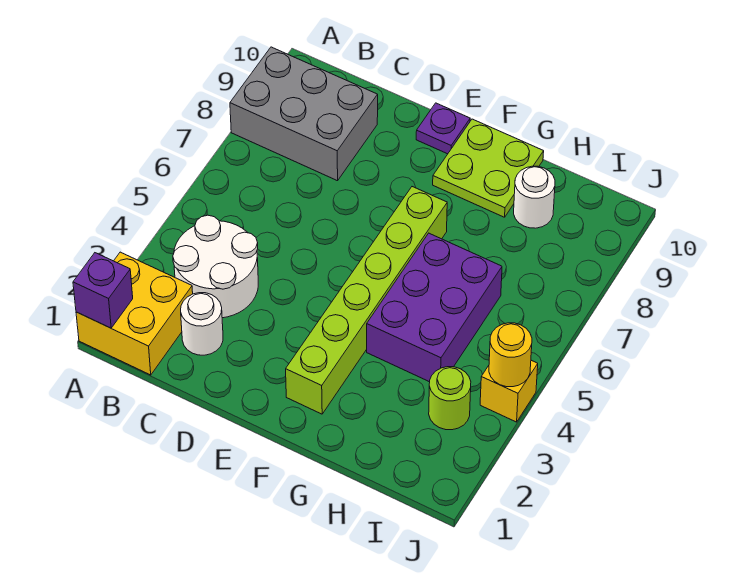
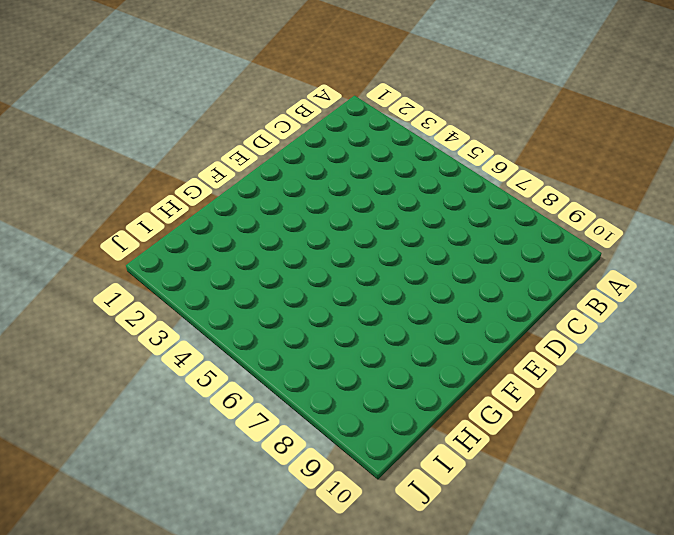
none -> yellow brick A1:B2 level 1
none -> grey brick A8:C9 level 1
none -> white round brick B3:C4 level 1

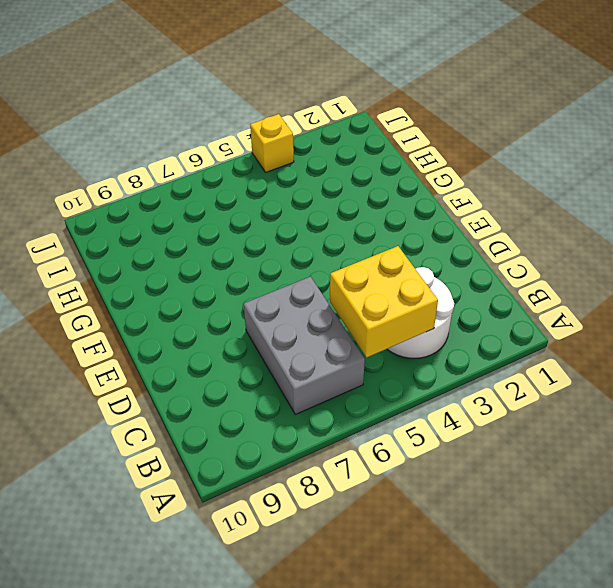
yellow brick B4:C5 level 2 -> yellow brick A1:B2 level 1
grey brick B6:D7 level 1 -> grey brick A8:C9 level 1
none -> white round brick C2 level 1
none -> purple plate E10 level 1
none -> lime brick F2:F7 level 1

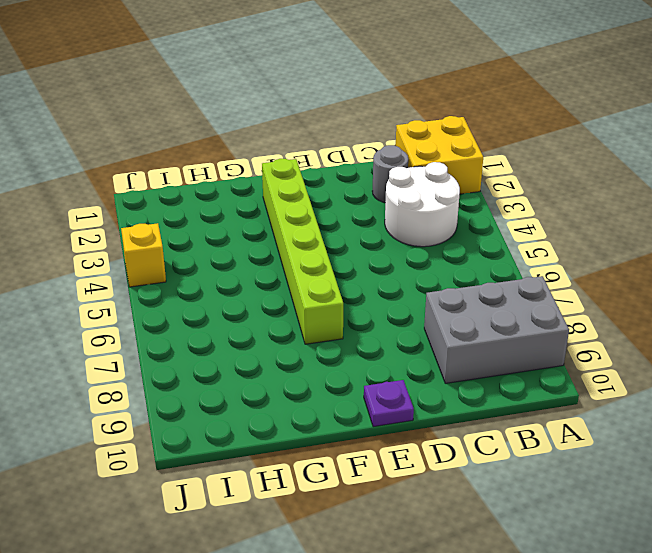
grey round brick C2 level 1 -> white round brick C2 level 1
none -> lime plate F9:G10 level 1
none -> purple brick G4:H6 level 1
none -> white round brick H9 level 1

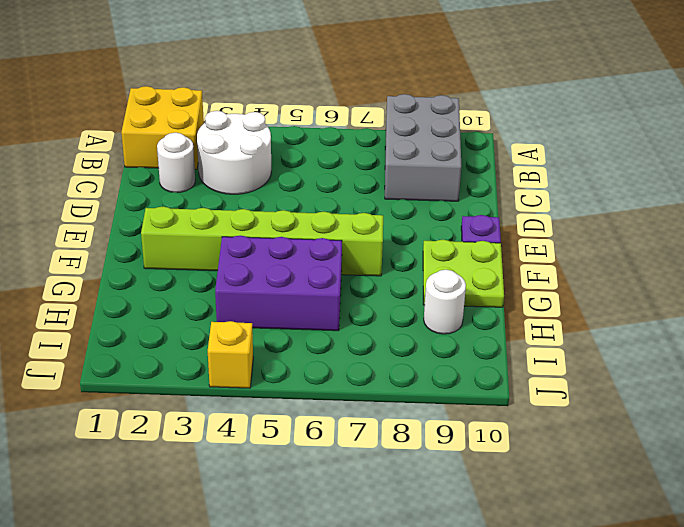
none -> lime round brick I3 level 1
none -> purple brick A1 level 2
none -> yellow round brick J4 level 2

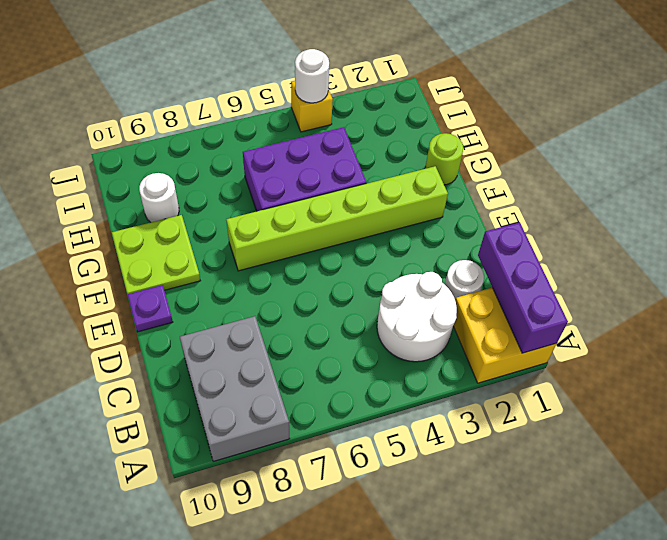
purple brick A1:C1 level 2 -> purple brick A1 level 2
lime round brick G1 level 1 -> lime round brick I3 level 1
white round brick J4 level 2 -> yellow round brick J4 level 2

